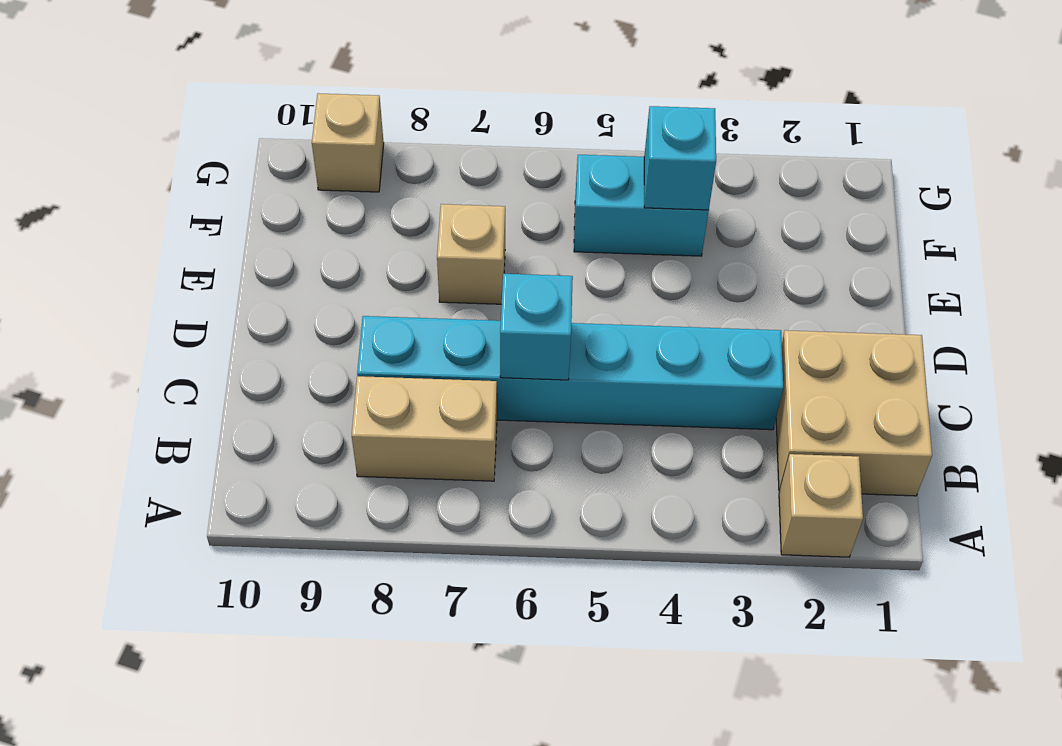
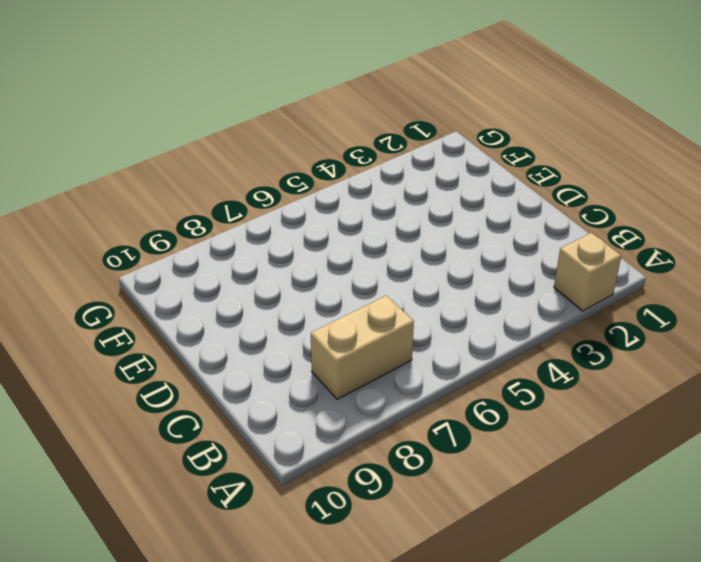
none -> tan brick B1:C2 level 1
none -> cyan brick C3:C8 level 1

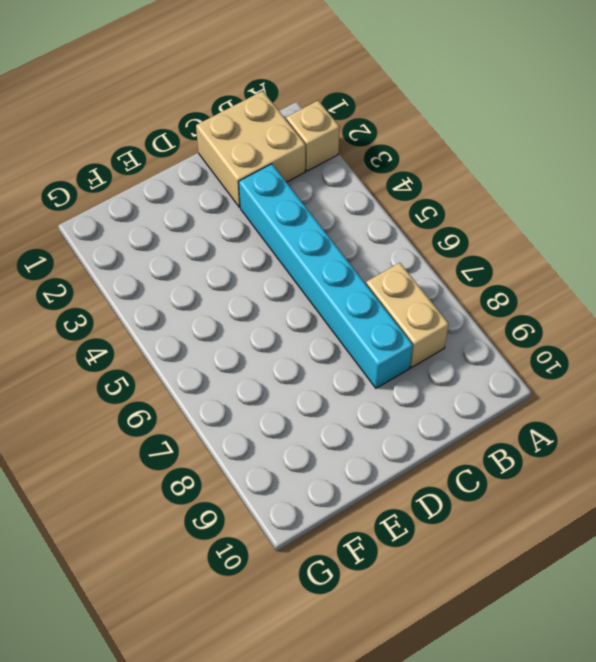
none -> tan brick E7 level 1
none -> cyan brick F4:F5 level 1

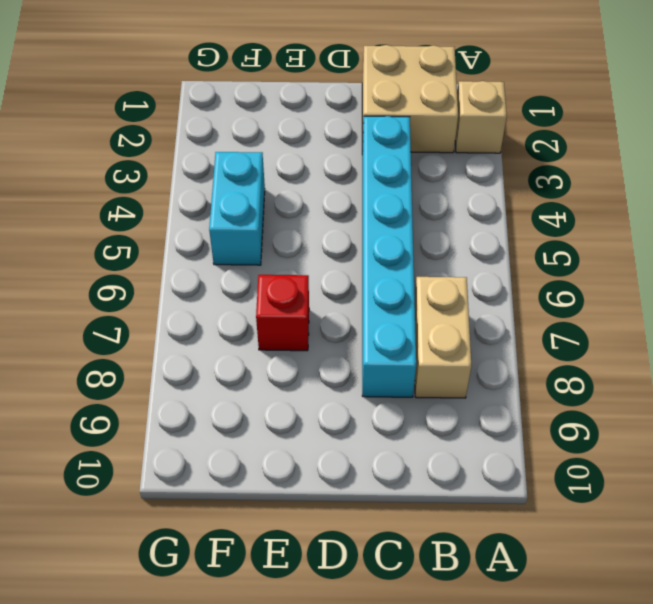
red brick E7 level 1 -> tan brick E7 level 1
none -> tan brick G9 level 1
none -> cyan brick C6 level 2

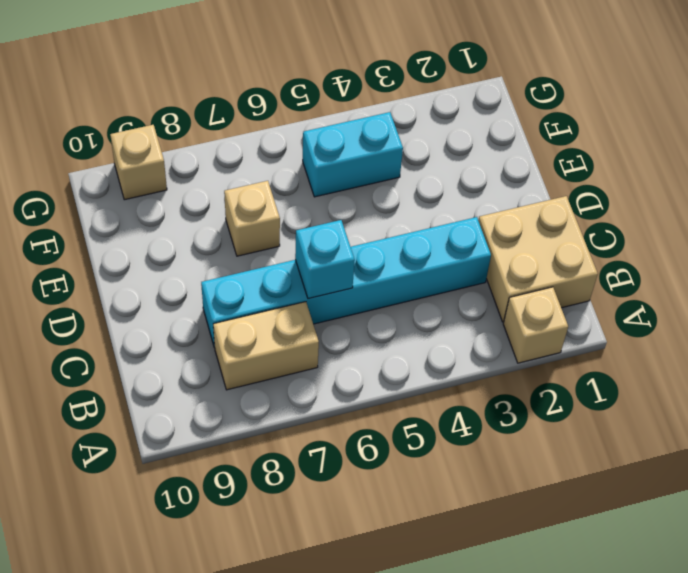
none -> cyan brick F4 level 2

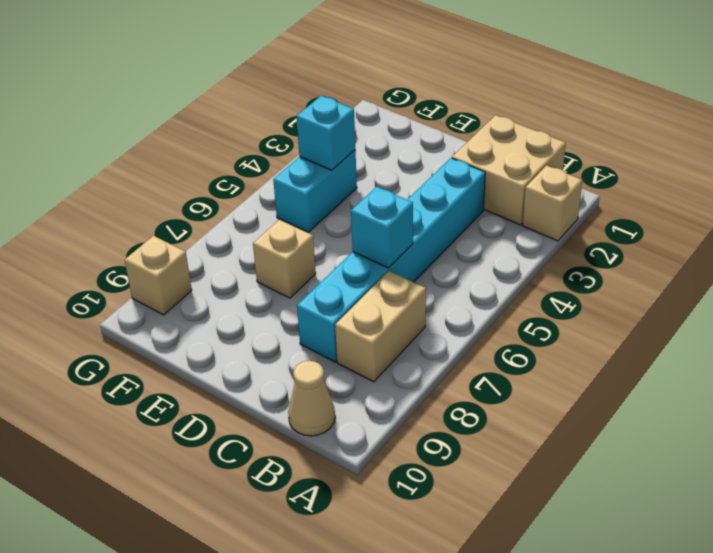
tan cone B10 level 1 -> none

